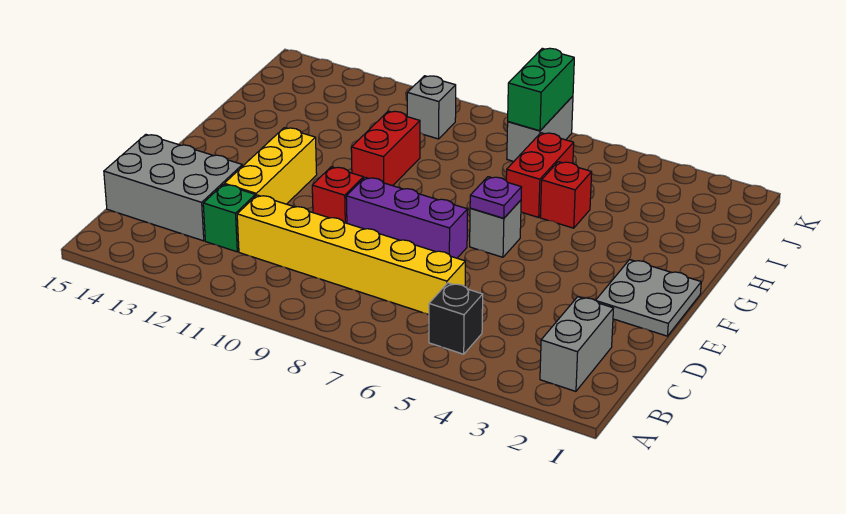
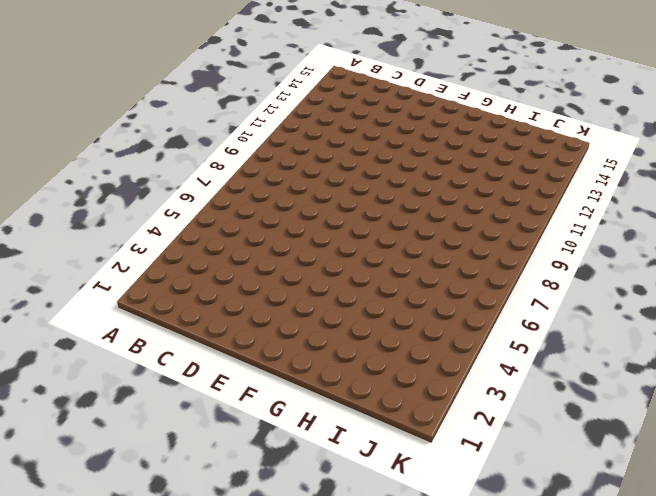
none -> grey brick B2:C2 level 1
none -> black brick B5 level 1
none -> yellow brick C6:C11 level 1

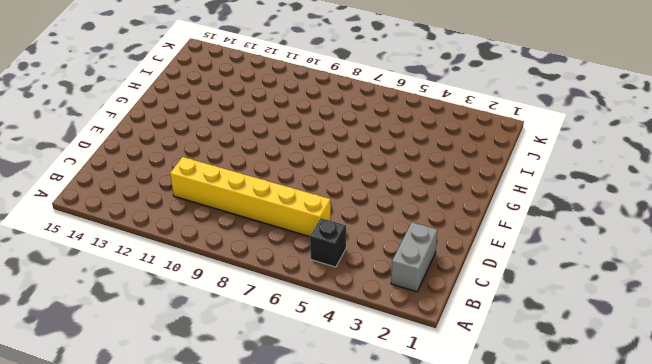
none -> green brick C12 level 1
none -> grey brick C13:D15 level 1
none -> yellow brick D12:F12 level 1

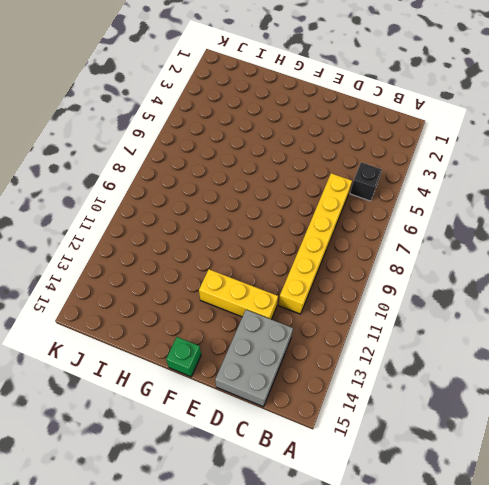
green brick F15 level 1 -> green brick C12 level 1
none -> grey brick B2:C2 level 1
none -> grey plate E1:F2 level 1
none -> purple brick E7:E9 level 1

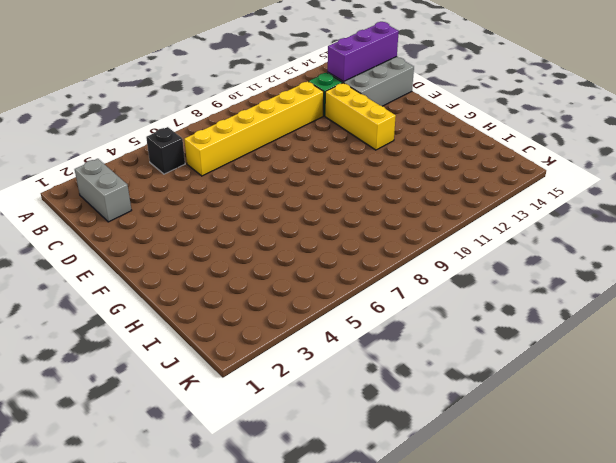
purple brick C13:C15 level 2 -> purple brick E7:E9 level 1
none -> grey plate E1:F2 level 1
none -> red brick E10 level 1
none -> grey brick F6 level 1

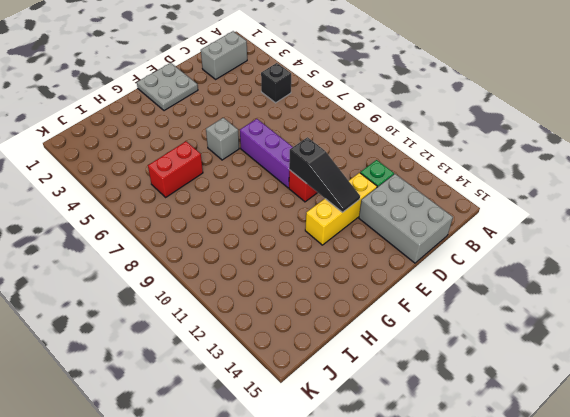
black slope E10:E12 level 2 top 10 -> none
none -> yellow brick C6:C11 level 1
none -> red brick G10:H10 level 1
none -> red brick H5 level 1

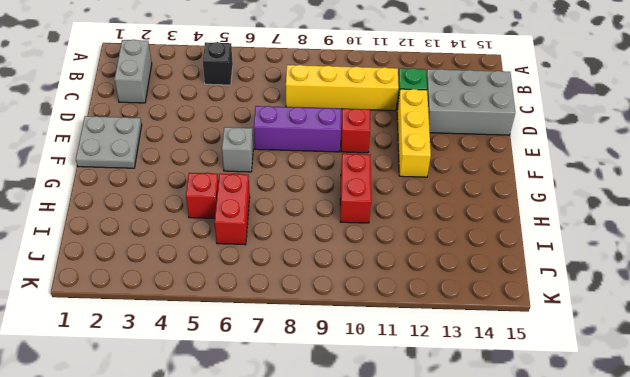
yellow brick C8:C11 level 1 -> yellow brick C6:C11 level 1
none -> grey brick J7:K7 level 1
none -> grey brick J10 level 1
none -> purple plate F6 level 2

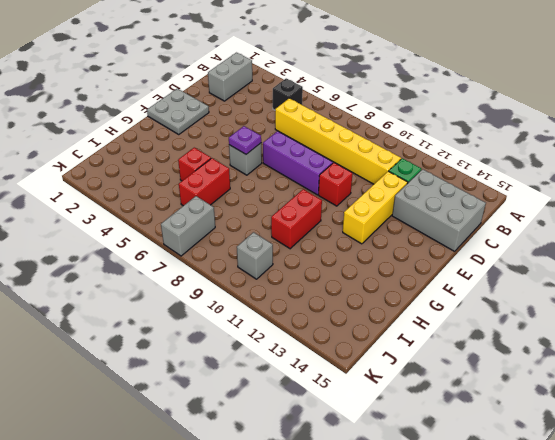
none -> green brick J7:K7 level 2

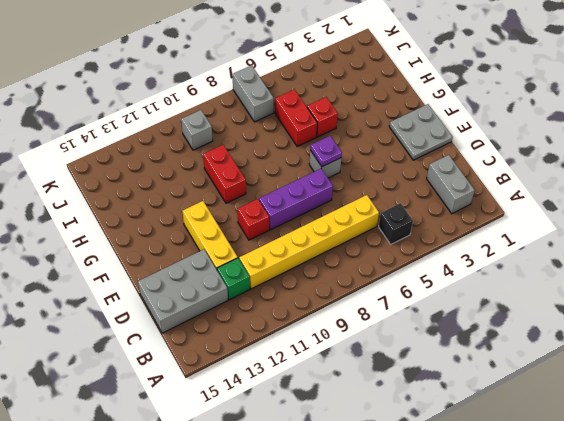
none -> green brick J7:K7 level 2

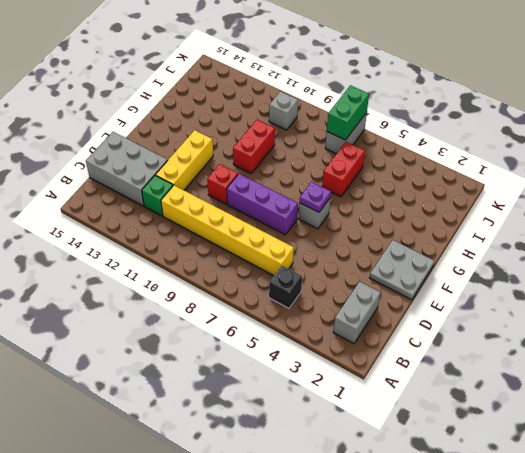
none -> red brick H5 level 1

